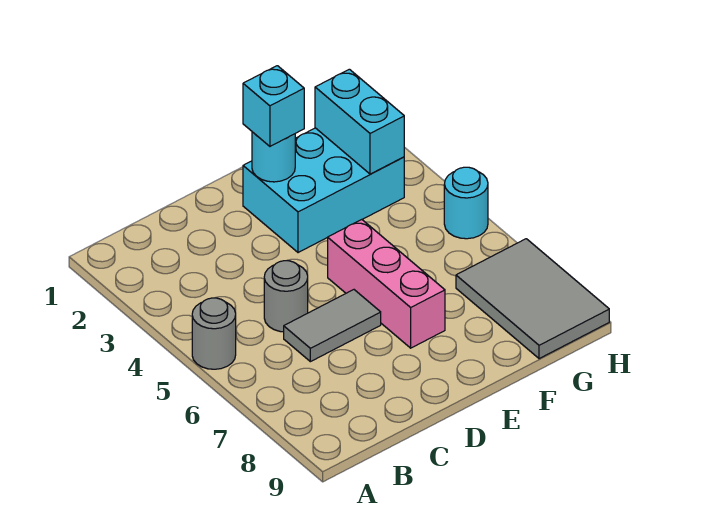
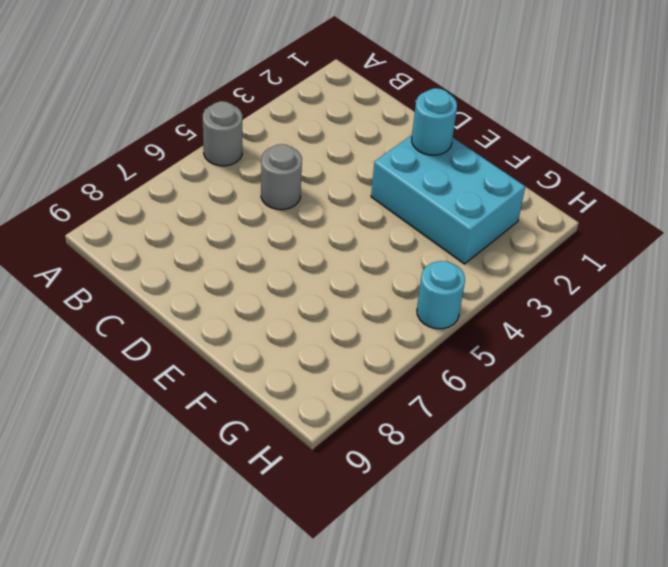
none -> grey tile C6:D6 level 1
none -> pink brick E5:E7 level 1

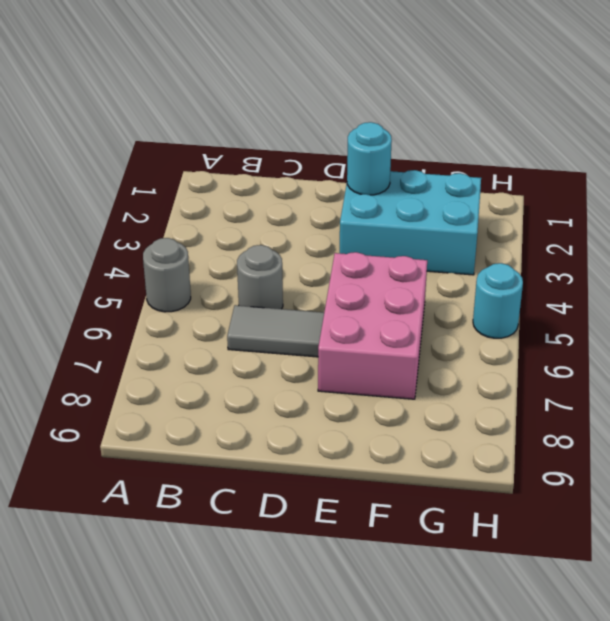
pink brick E5:F7 level 1 -> pink brick E5:E7 level 1
none -> grey tile G7:H9 level 1
none -> cyan brick G2:G3 level 2

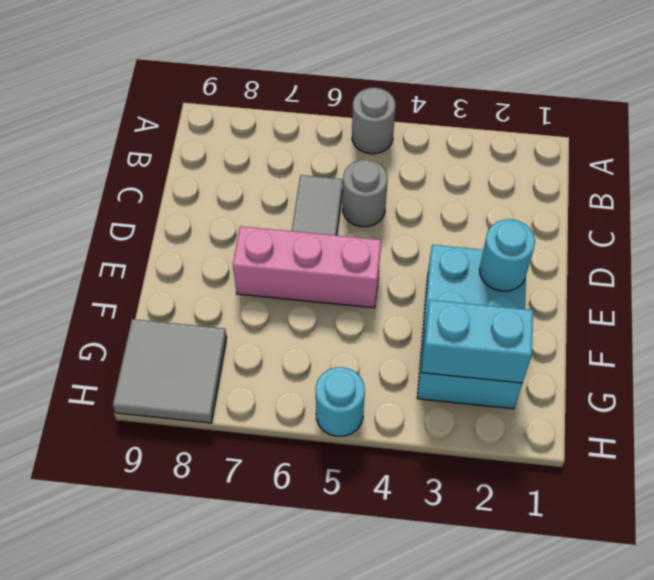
grey tile G8:H9 level 1 -> grey tile G7:H9 level 1
none -> cyan brick E2 level 3

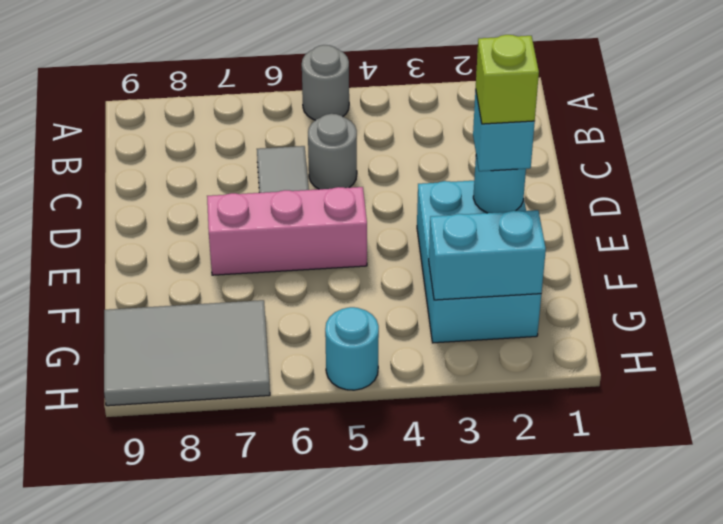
lime brick E2 level 4 -> none

